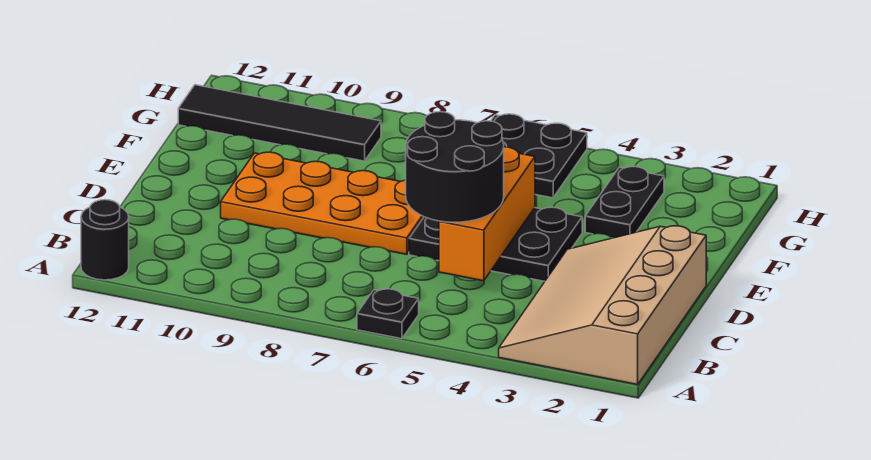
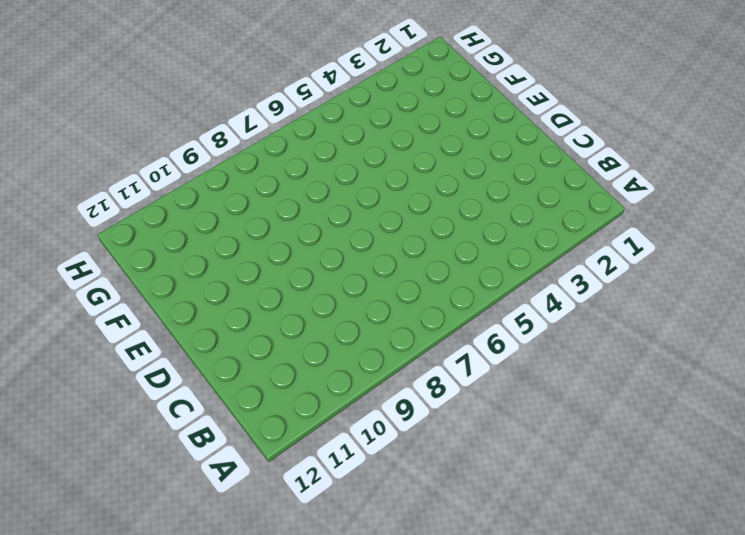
none -> tan slope A1:D3 level 1 top 1
none -> black plate A6 level 1

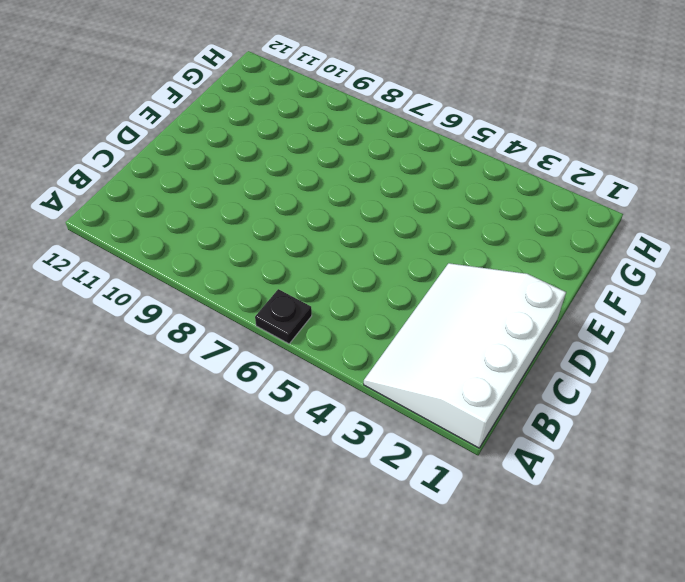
white slope A1:D3 level 1 top 1 -> tan slope A1:D3 level 1 top 1
none -> black round brick A12 level 1
none -> black plate D4:E6 level 1

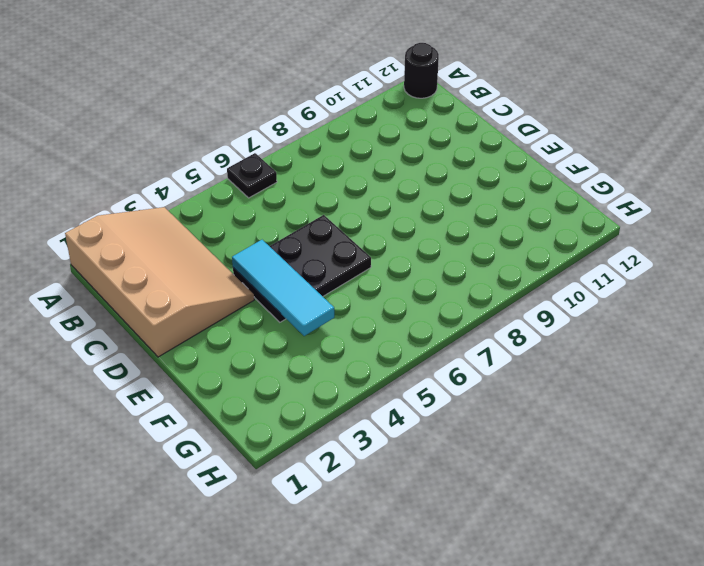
cyan tile D4:F4 level 2 -> none
none -> orange plate D7:E10 level 1
none -> black plate F3:G3 level 1

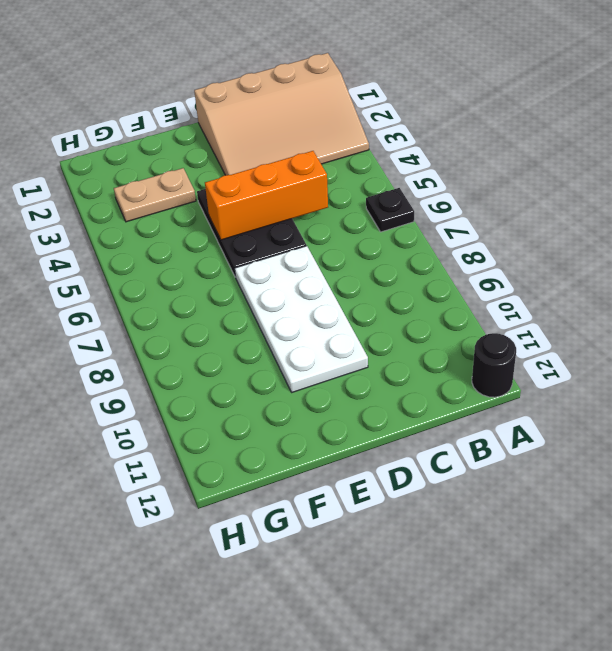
white plate D7:E10 level 1 -> orange plate D7:E10 level 1
tan plate F3:G3 level 1 -> black plate F3:G3 level 1
none -> black plate G5:H6 level 1
none -> black tile G9:G12 level 1

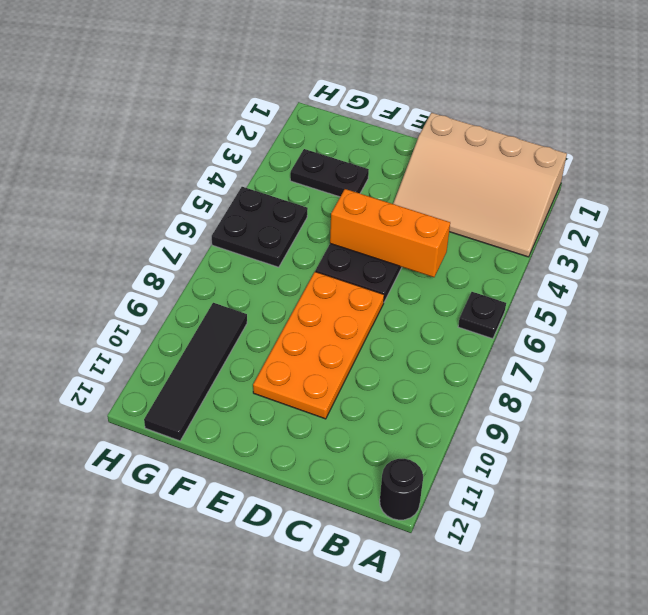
none -> black round brick C5:D6 level 3

